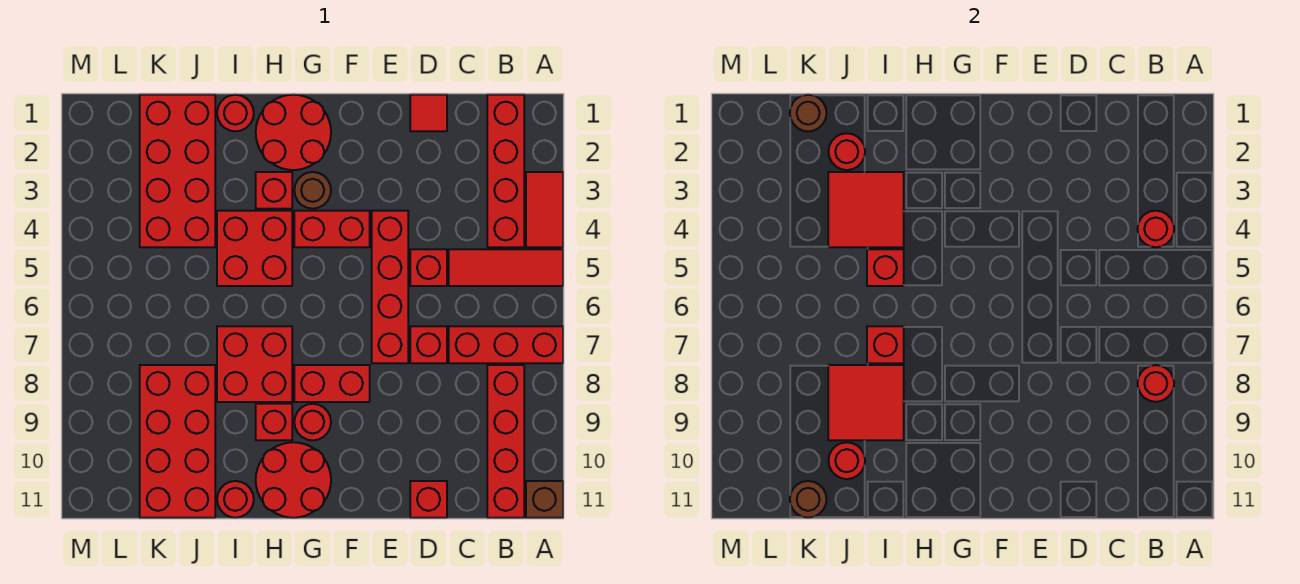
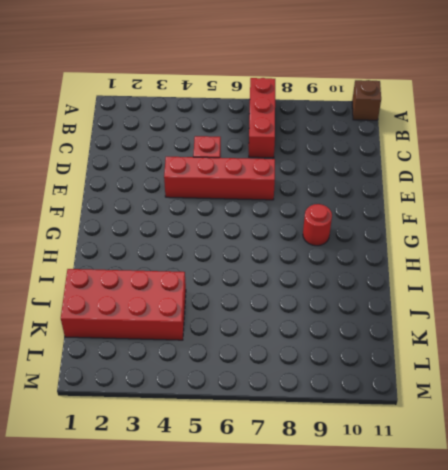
none -> red tile A3:A4 level 1
none -> red tile A5:C5 level 1
none -> red brick B1:B4 level 1
none -> red brick B8:B11 level 1

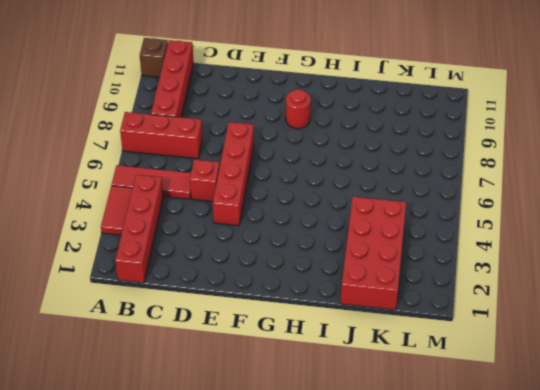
none -> red tile D1 level 1
none -> red brick D7 level 1
none -> red brick D11 level 1
none -> red brick F4:G4 level 1

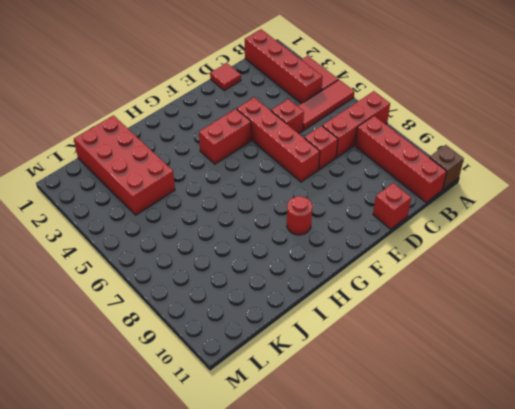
none -> red brick F8:G8 level 1
none -> red round brick G1:H2 level 1
none -> brown round brick G3 level 1
none -> red round brick G10:H11 level 1

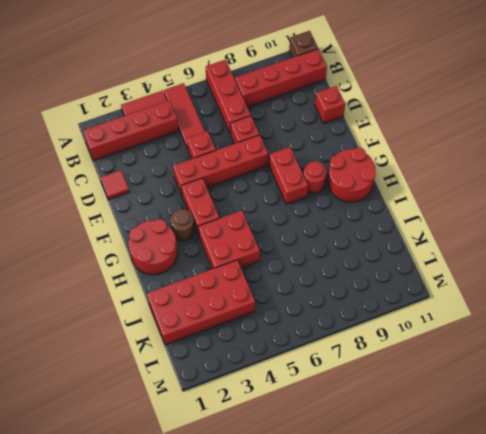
none -> red brick H3 level 1
none -> red brick H7:I8 level 1
none -> red brick H9 level 1
none -> red round brick I1 level 1

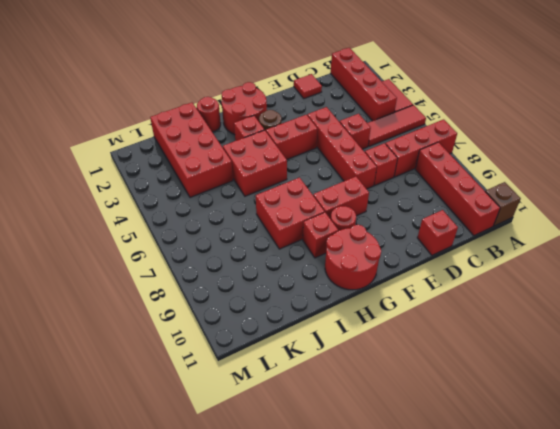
none -> red round brick I11 level 1
none -> red brick J8:K11 level 1
none -> red round brick B4 level 2
none -> red round brick B8 level 2

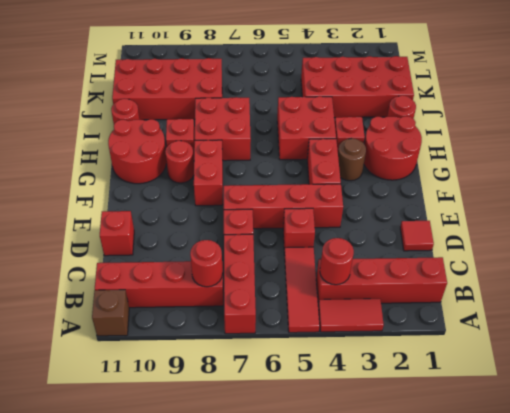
none -> red tile I3:J4 level 2
none -> red brick I5 level 2
none -> red brick I7 level 2
none -> red tile I8:J9 level 2

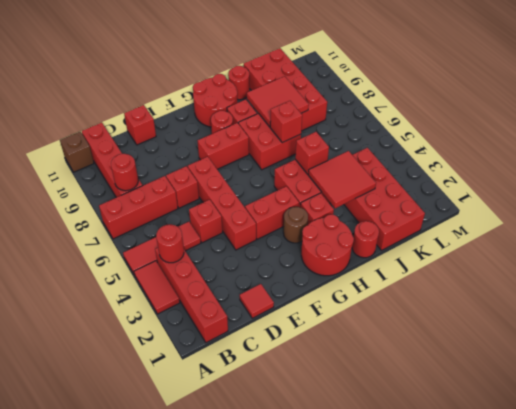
none -> red round brick J2 level 2
none -> red round brick J10 level 2
none -> brown round brick K1 level 2
none -> brown round brick K11 level 2

